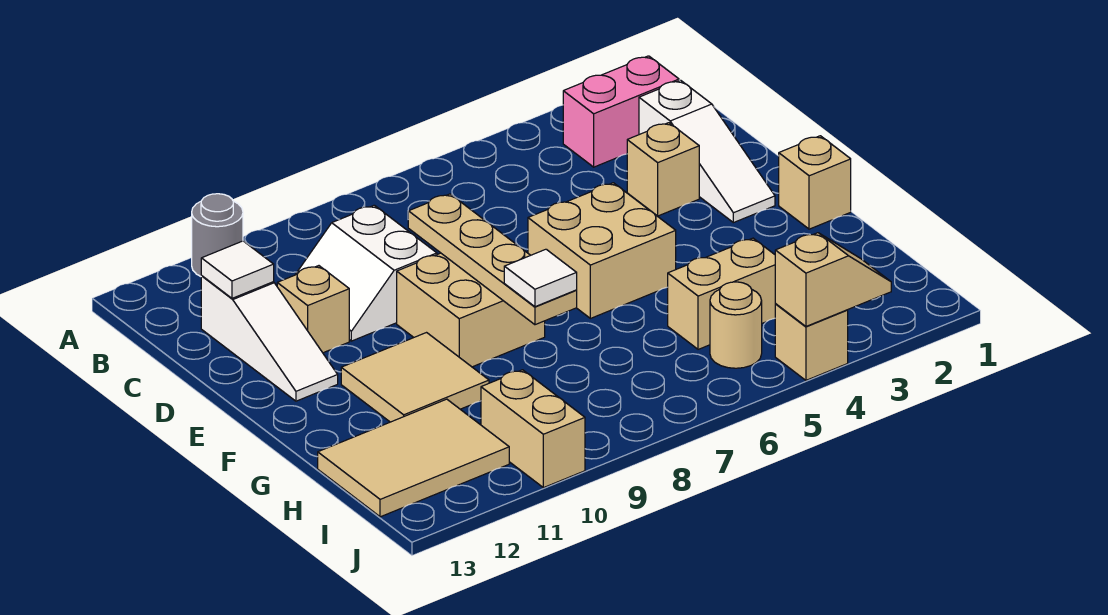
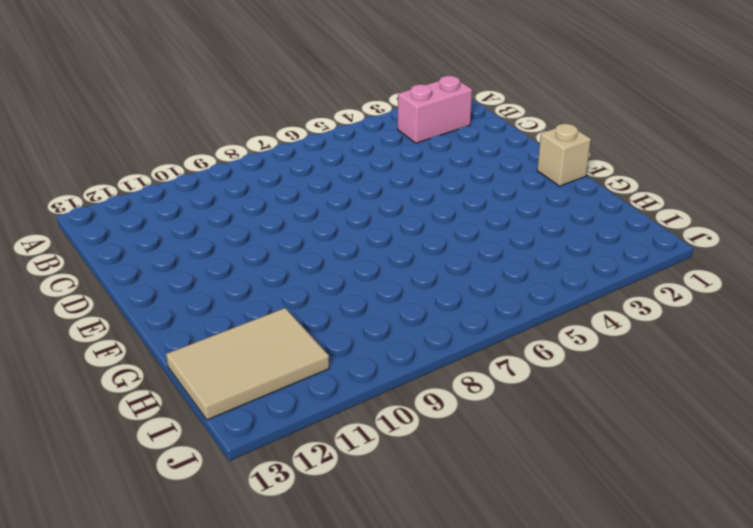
none -> grey round brick A11 level 1
none -> white slope C2:E2 level 1 top C
none -> white slope C9:D10 level 1 top 9

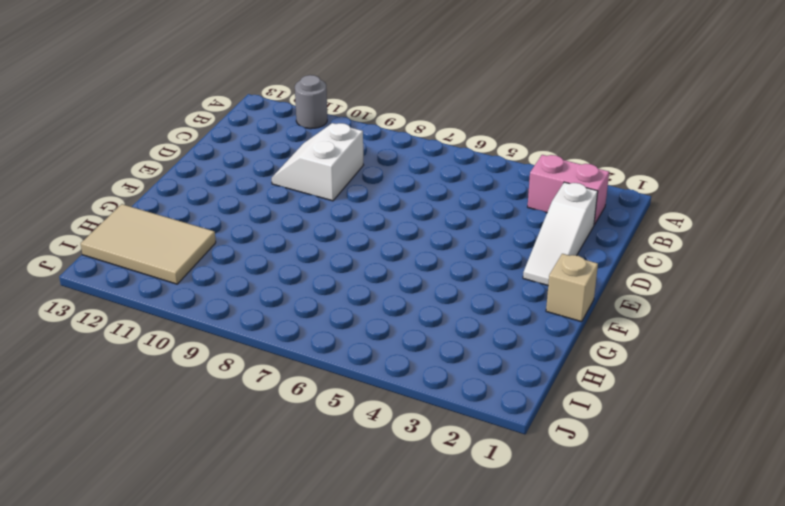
none -> white slope C12:E12 level 1 top C
none -> tan brick D3 level 1
none -> tan brick D11 level 1

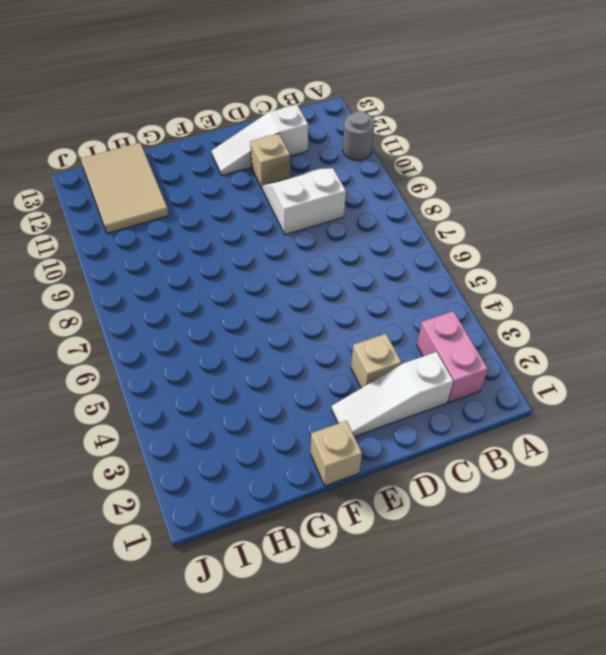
none -> tan brick E5:F6 level 1
none -> tan brick E8:F9 level 1
none -> tan tile F10:G11 level 1

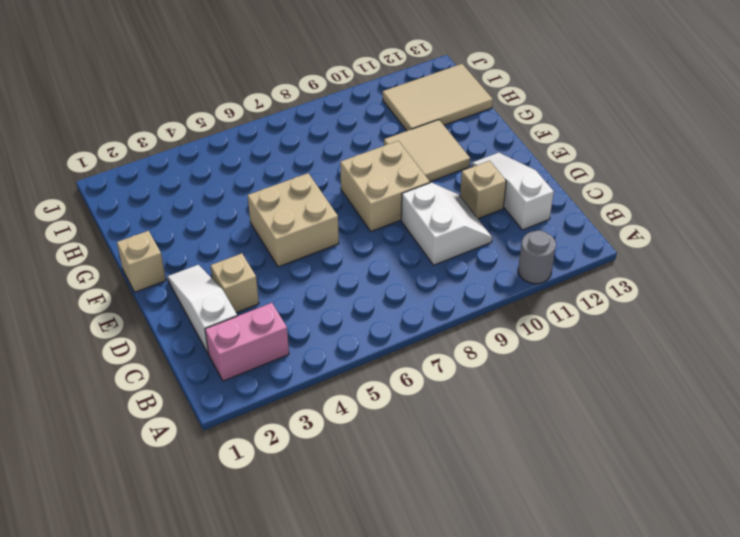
none -> tan brick H4:H5 level 1
none -> tan round brick I5 level 1
none -> tan brick I10:J10 level 1

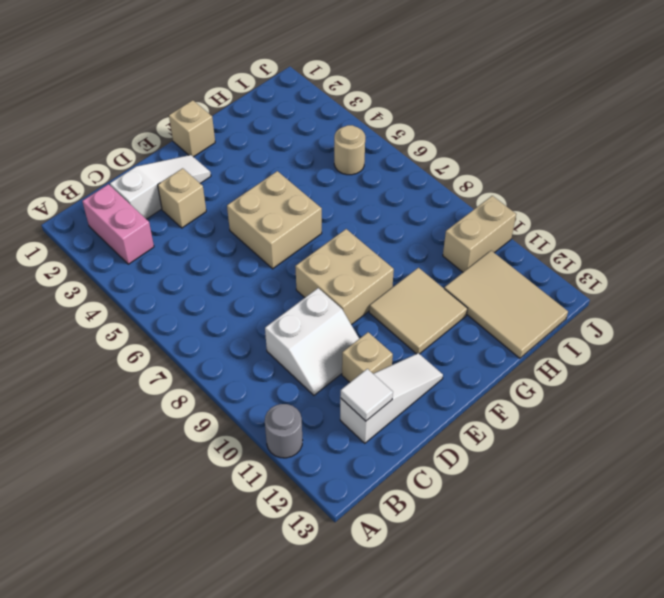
none -> tan brick H4:H5 level 1
none -> tan brick J4 level 1
none -> tan plate D8:G8 level 2

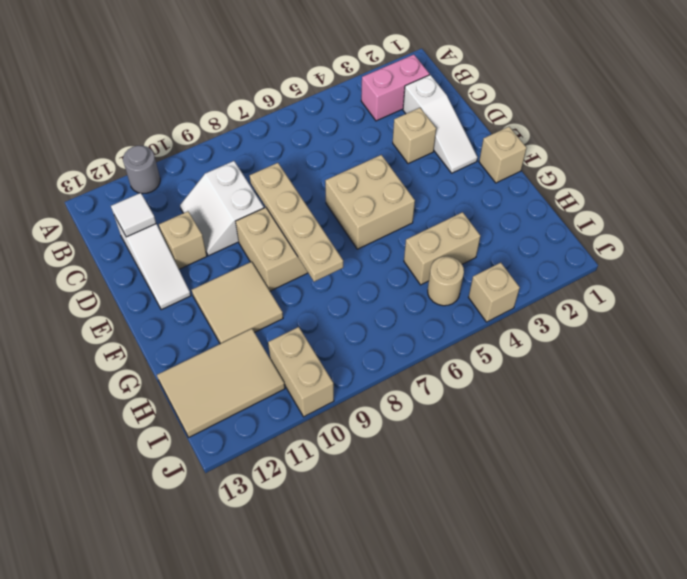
none -> tan slope J3:J4 level 2 top 4
none -> white tile G8 level 3

